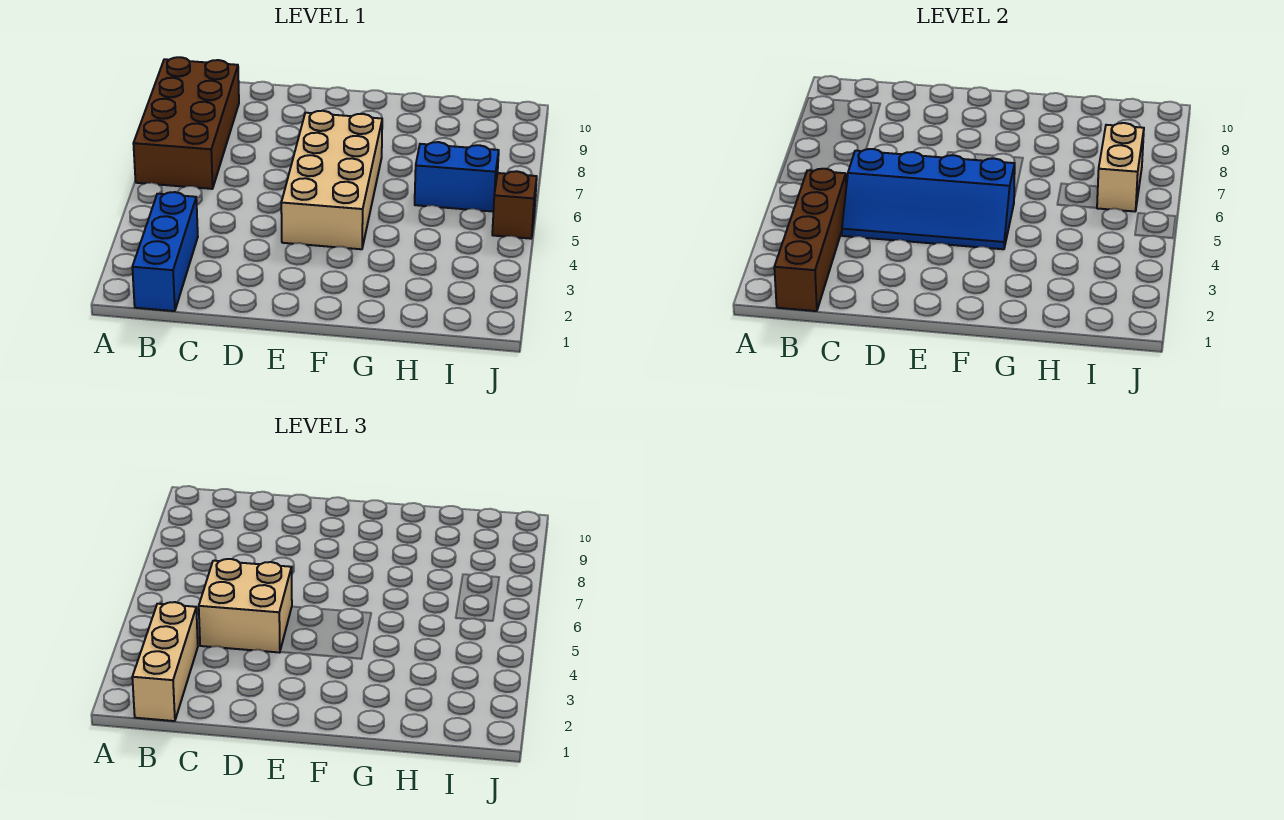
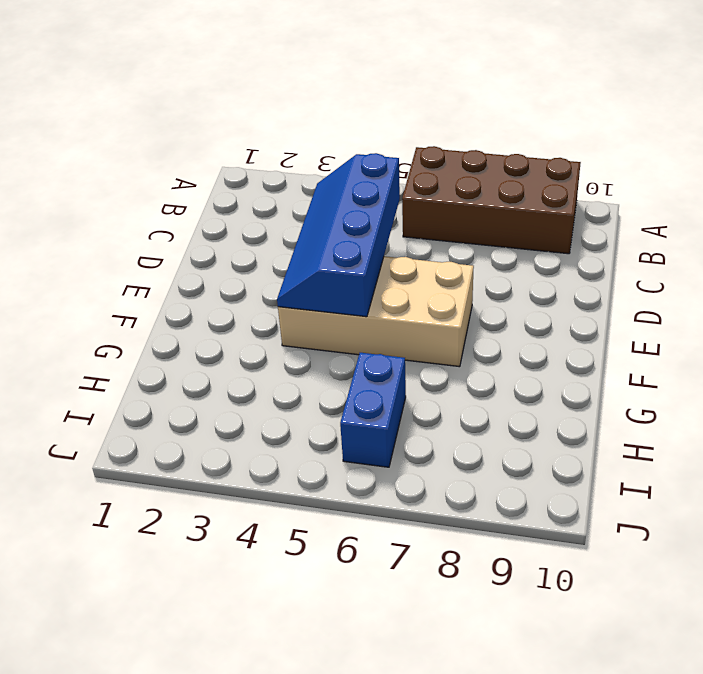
none -> blue brick B1:B3 level 1
none -> brown brick J5 level 1

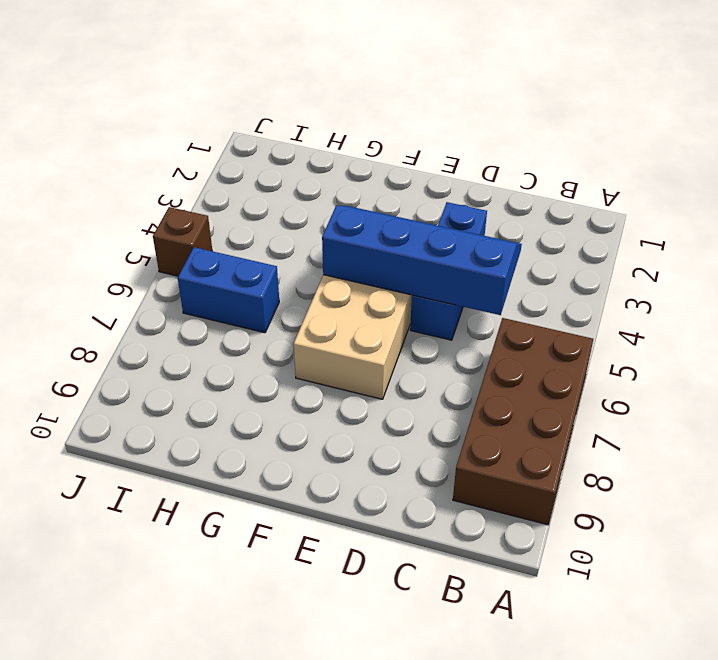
blue brick D3:D5 level 1 -> blue brick B1:B3 level 1
none -> brown brick B1:B4 level 2
none -> tan brick I6:I7 level 2

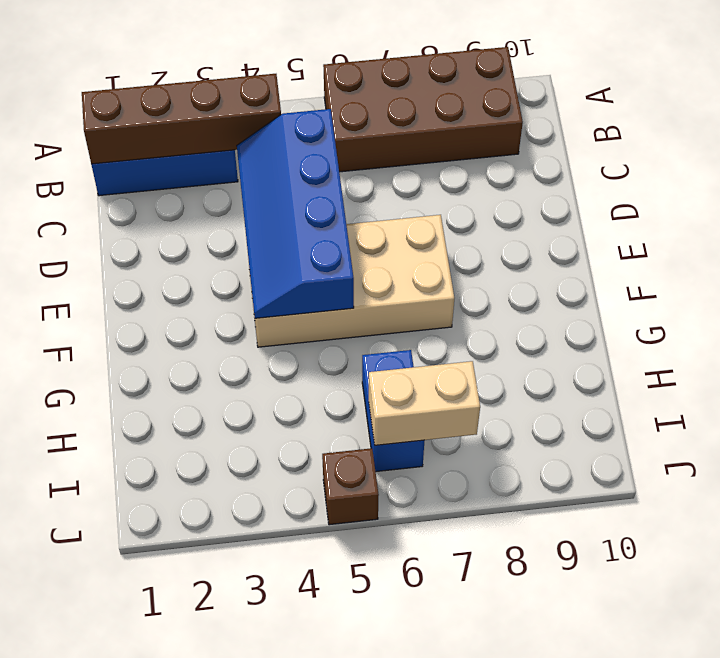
none -> tan brick B1:B3 level 3
none -> tan brick C4:D5 level 3

